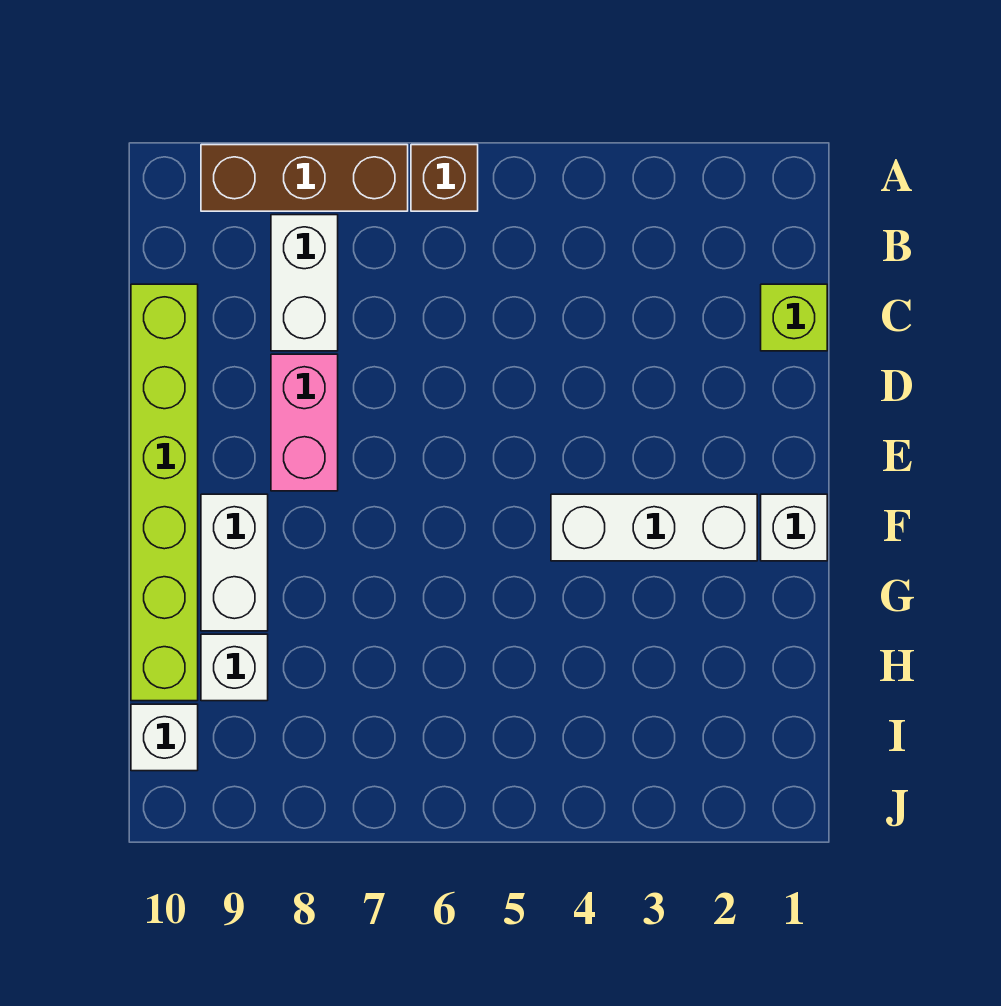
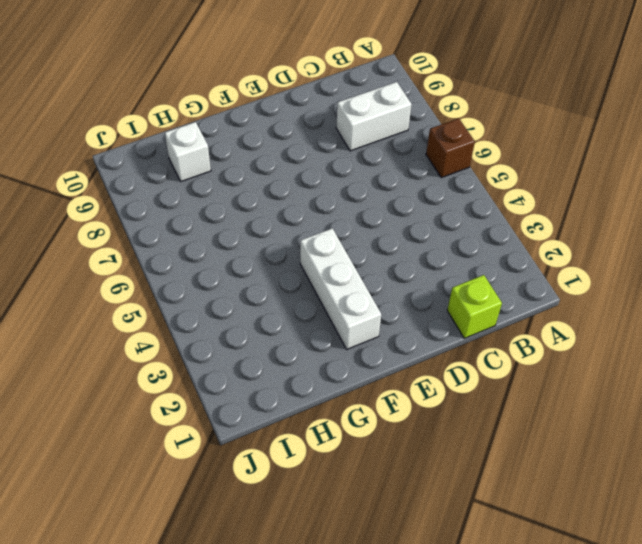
none -> brown brick A7:A9 level 1
none -> lime brick C10:H10 level 1

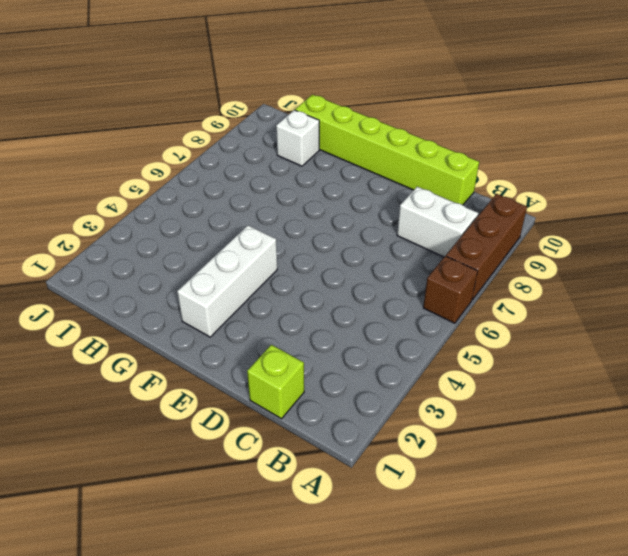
none -> pink brick D8:E8 level 1
none -> white brick F1 level 1

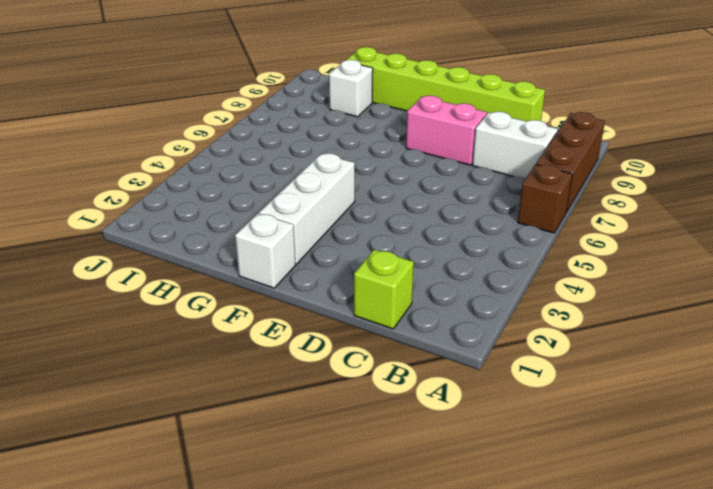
none -> white brick F9:G9 level 1
none -> white brick I10 level 1

